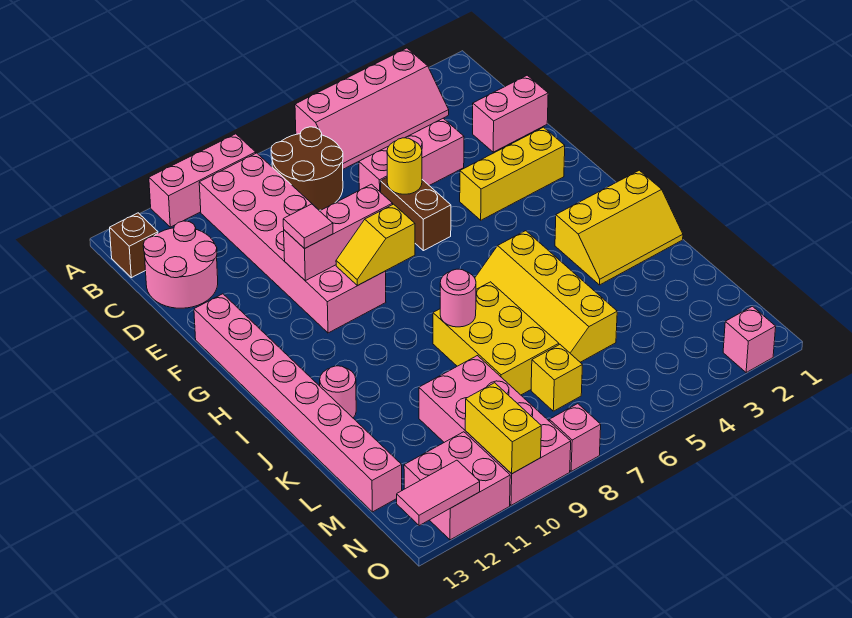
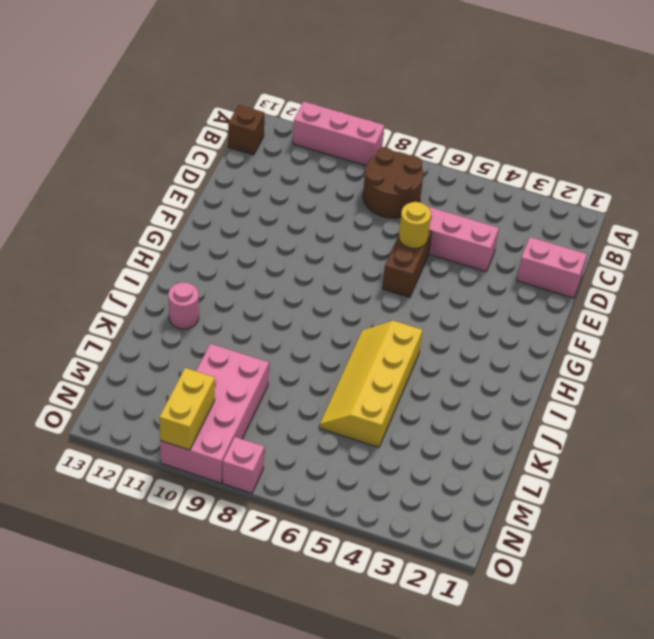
none -> pink slope A3:B6 level 1 top A
none -> pink brick B9:G10 level 1
none -> pink round brick C12:D13 level 1

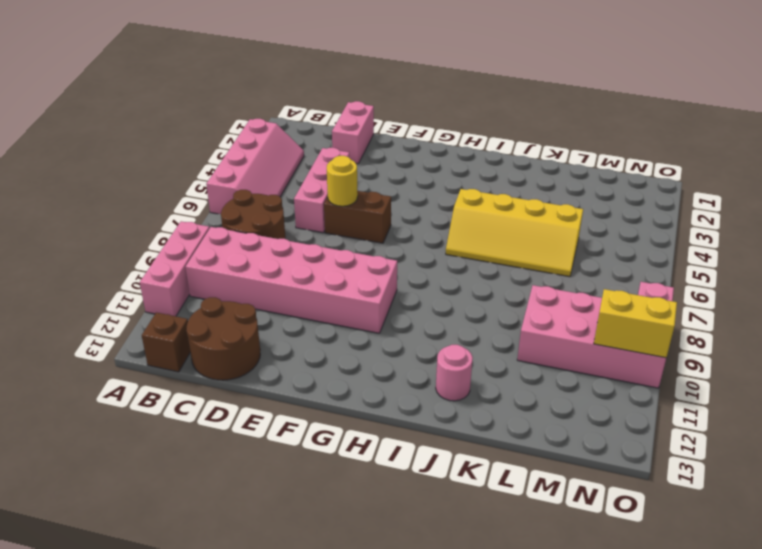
brown round brick C12:D13 level 1 -> pink round brick C12:D13 level 1
none -> yellow brick F2:F4 level 1
none -> pink brick F13:M13 level 1
none -> yellow slope I1:J3 level 1 top I

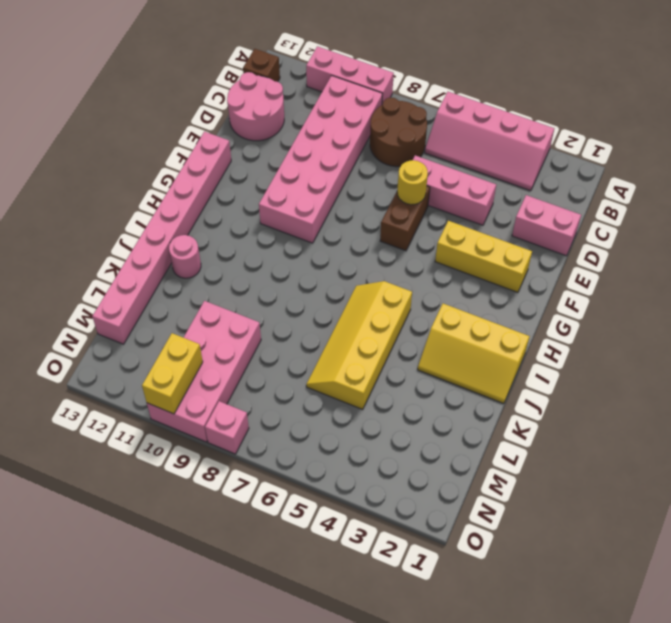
none -> yellow brick J7:L8 level 1
none -> yellow brick M7 level 1
none -> pink brick N11:O12 level 1

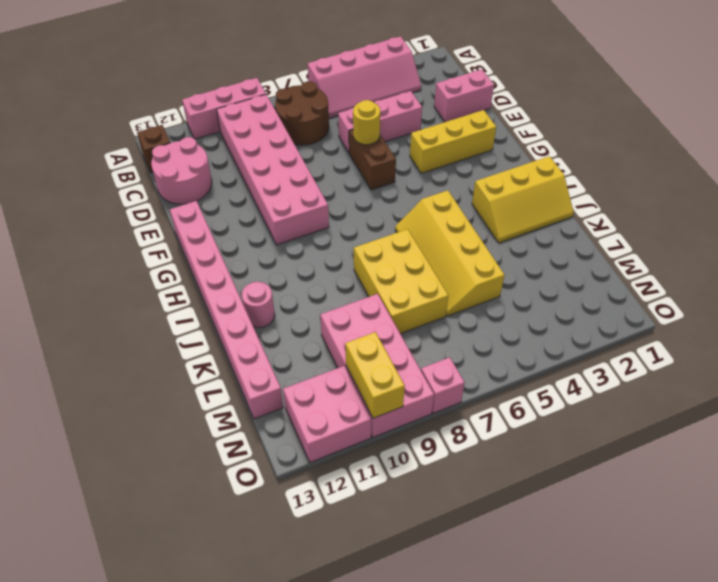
none -> yellow brick M7 level 1
none -> pink brick O2 level 1
none -> pink brick F8:F10 level 2

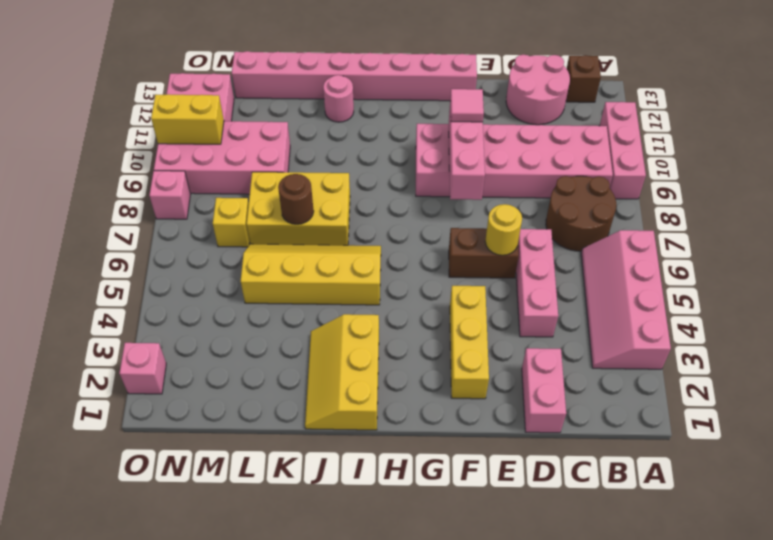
brown round brick K7 level 2 -> none
none -> yellow slope G8:G9 level 2 top 8
none -> pink round brick J8 level 2
none -> pink tile O12:O13 level 2

